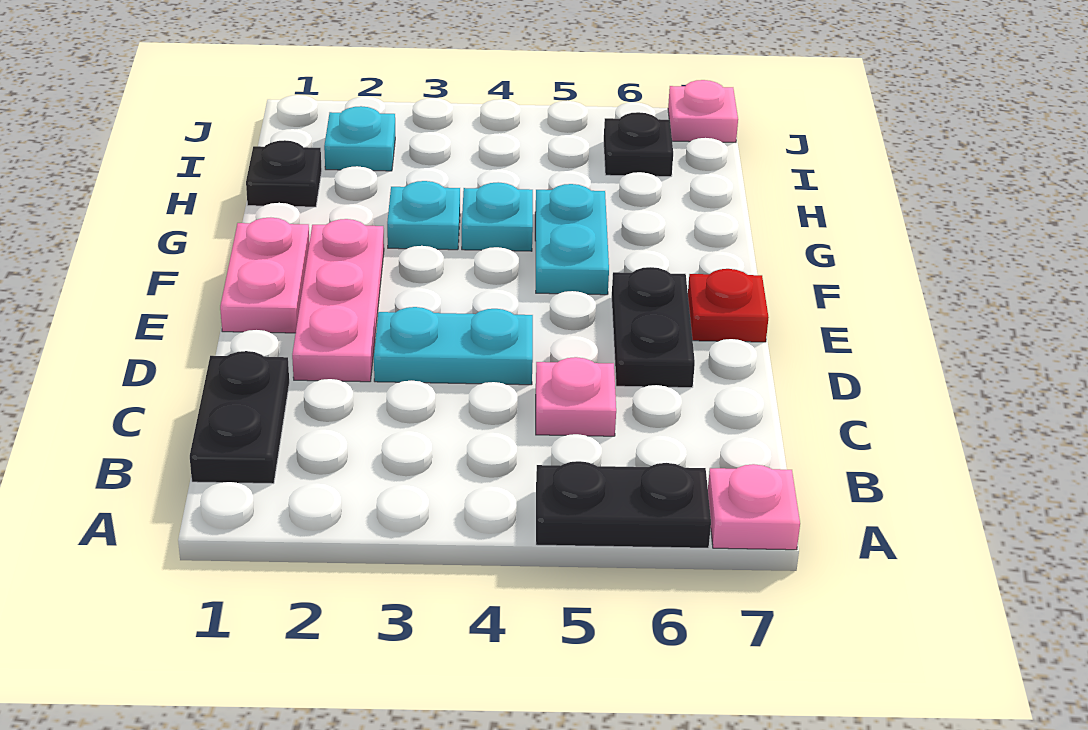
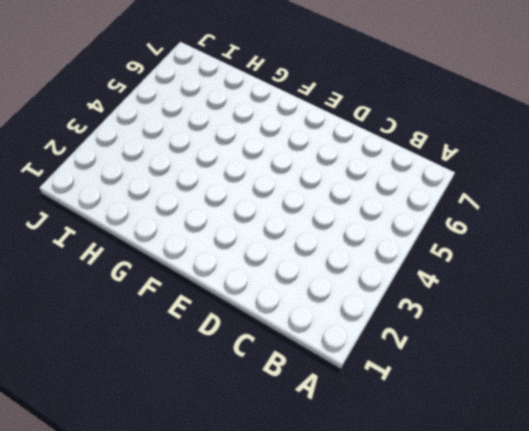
none -> black plate A5:A6 level 1
none -> pink plate A7 level 1
none -> black plate B1:C1 level 1

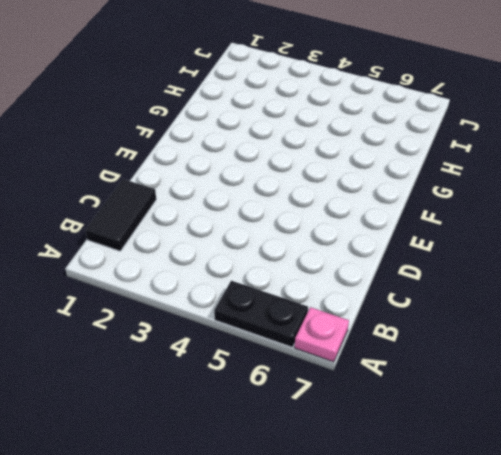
black tile B1:C1 level 1 -> black plate B1:C1 level 1
none -> pink plate C5 level 1
none -> pink plate D2:F2 level 1
none -> cyan plate D3:D4 level 1

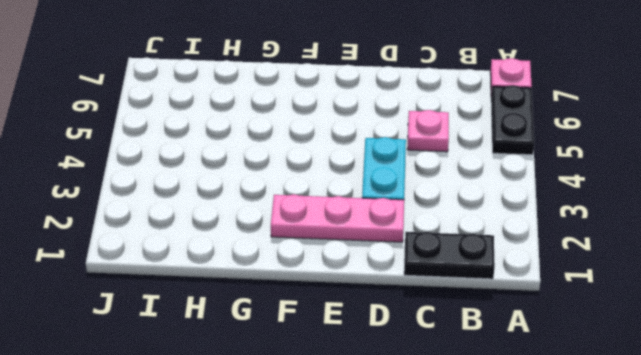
none -> black plate D6:E6 level 1
none -> pink plate E1:F1 level 1
none -> red plate E7 level 1

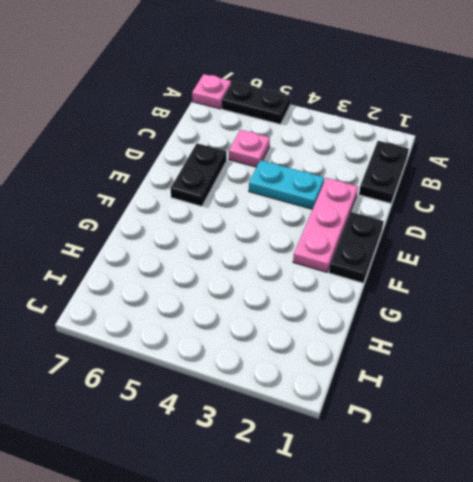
black plate E1:F1 level 1 -> pink plate E1:F1 level 1
none -> red plate E7 level 1
none -> cyan plate F5:G5 level 1
none -> cyan plate G3 level 1

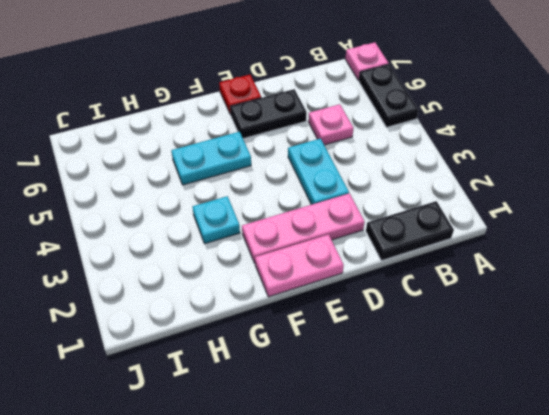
none -> cyan plate G4 level 1
none -> black plate H1 level 1
none -> cyan plate I2 level 1

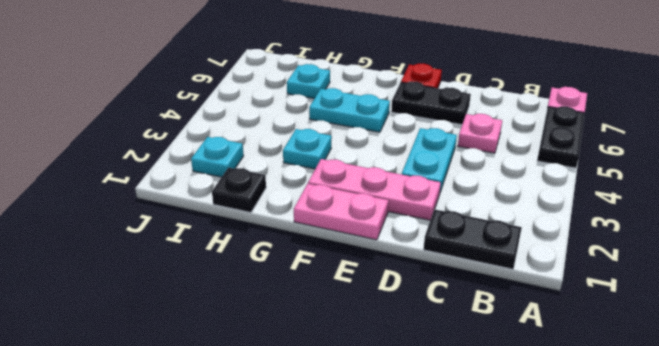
cyan plate H6 level 1 -> cyan plate G4 level 1
none -> black plate I6 level 1
none -> pink plate J7 level 1

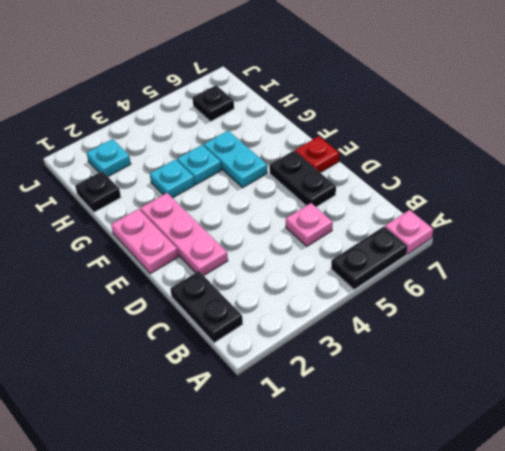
none -> cyan plate D3:D4 level 1
none -> pink plate J7 level 1

